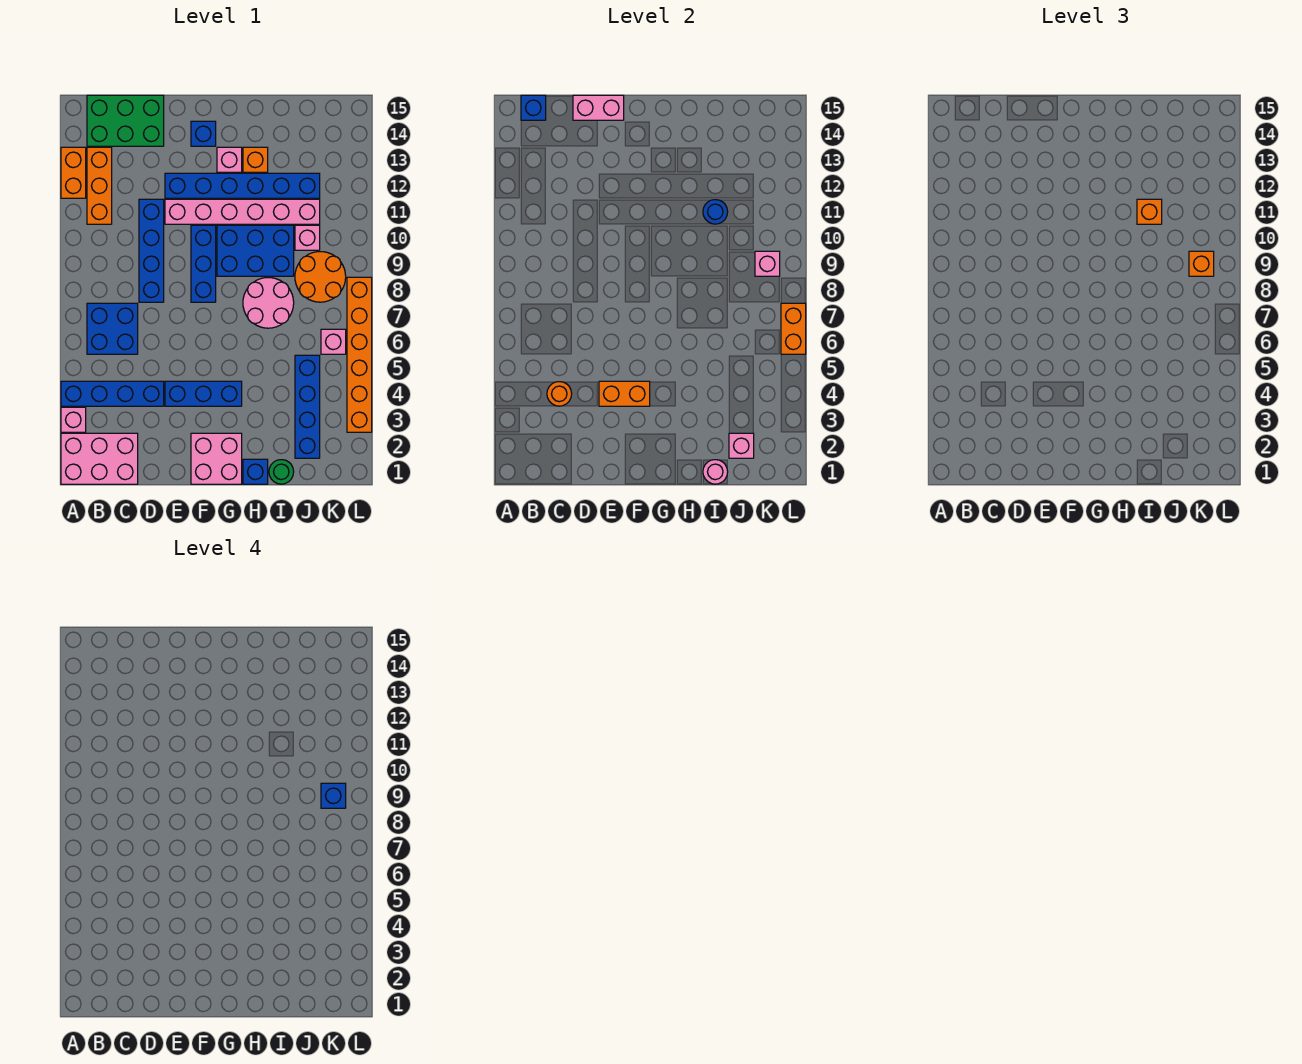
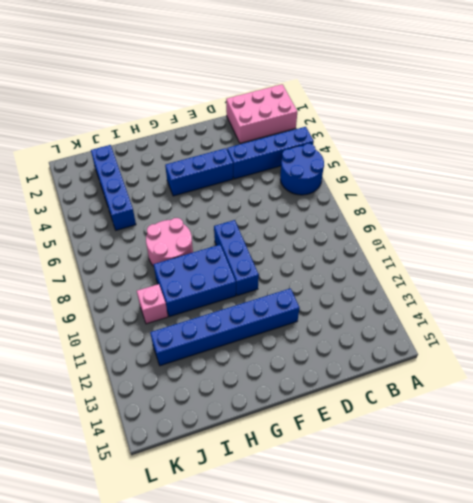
blue round brick A5:B6 level 1 -> blue brick B6:C7 level 1
none -> pink brick A3 level 1
none -> orange brick A12:A13 level 1
none -> orange brick B11:B13 level 1
none -> green brick B14:D15 level 1

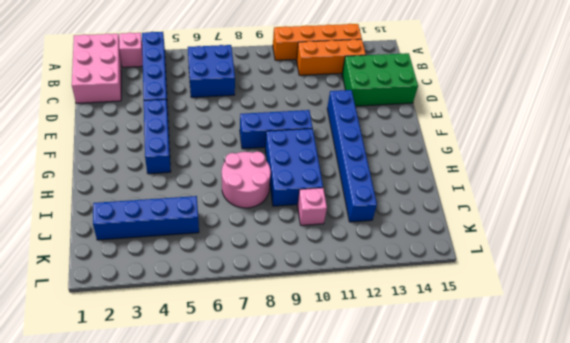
orange brick A10:A13 level 1 -> orange brick A12:A13 level 1
green brick C13:D15 level 1 -> green brick B14:D15 level 1
none -> blue brick D8:D11 level 1
none -> pink brick E11:J11 level 1
none -> pink brick F1:G2 level 1
none -> blue brick F14 level 1

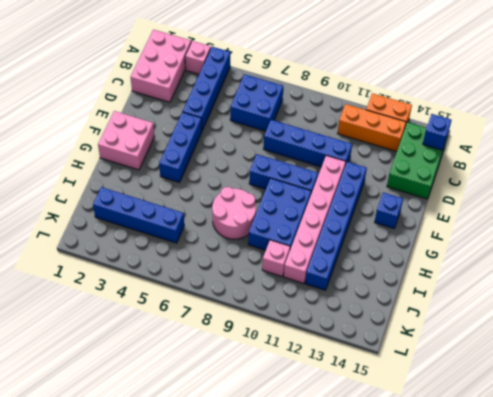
none -> pink brick G13 level 1
none -> blue brick H1 level 1
none -> orange brick H13 level 1
none -> green round brick I1 level 1

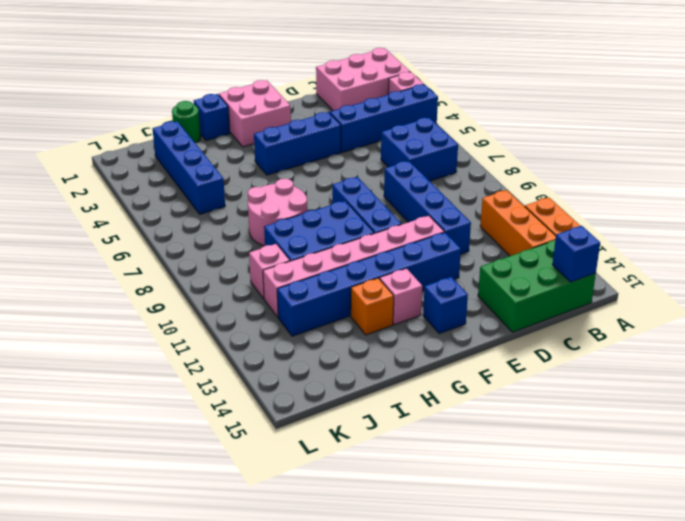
none -> orange round brick J8:K9 level 1
none -> pink brick K6 level 1
none -> orange brick L3:L8 level 1
none -> orange round brick C4 level 2

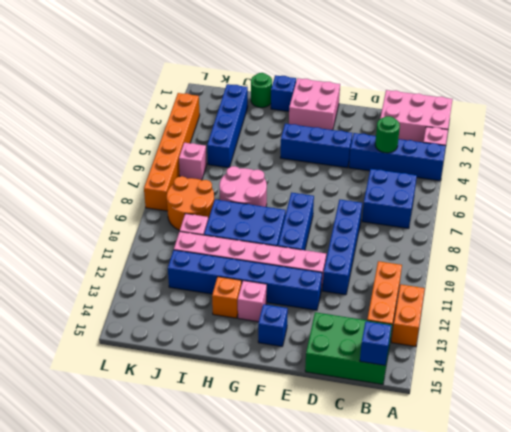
green round brick C4 level 2 -> orange round brick C4 level 2
none -> pink brick D15:E15 level 2
none -> orange brick E4:F4 level 2
none -> pink round brick I1 level 2
none -> blue round brick I11 level 2

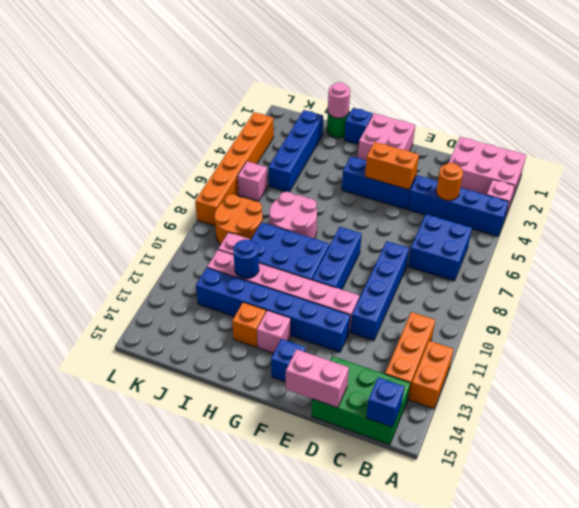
none -> pink brick J2 level 2
none -> pink brick K9 level 2
none -> orange brick L6:L7 level 2
none -> orange brick I11 level 3

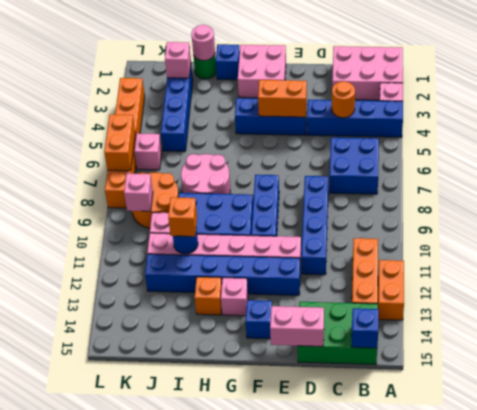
none -> orange brick K9 level 3
none -> blue brick K9 level 4

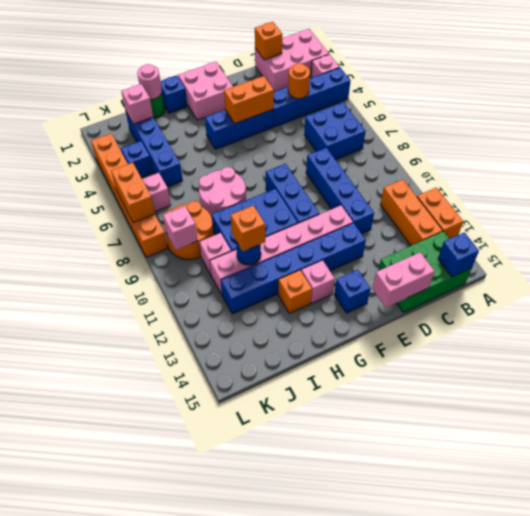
orange brick C1 level 2 -> orange brick K9 level 3
blue brick K4 level 1 -> blue brick K9 level 4

